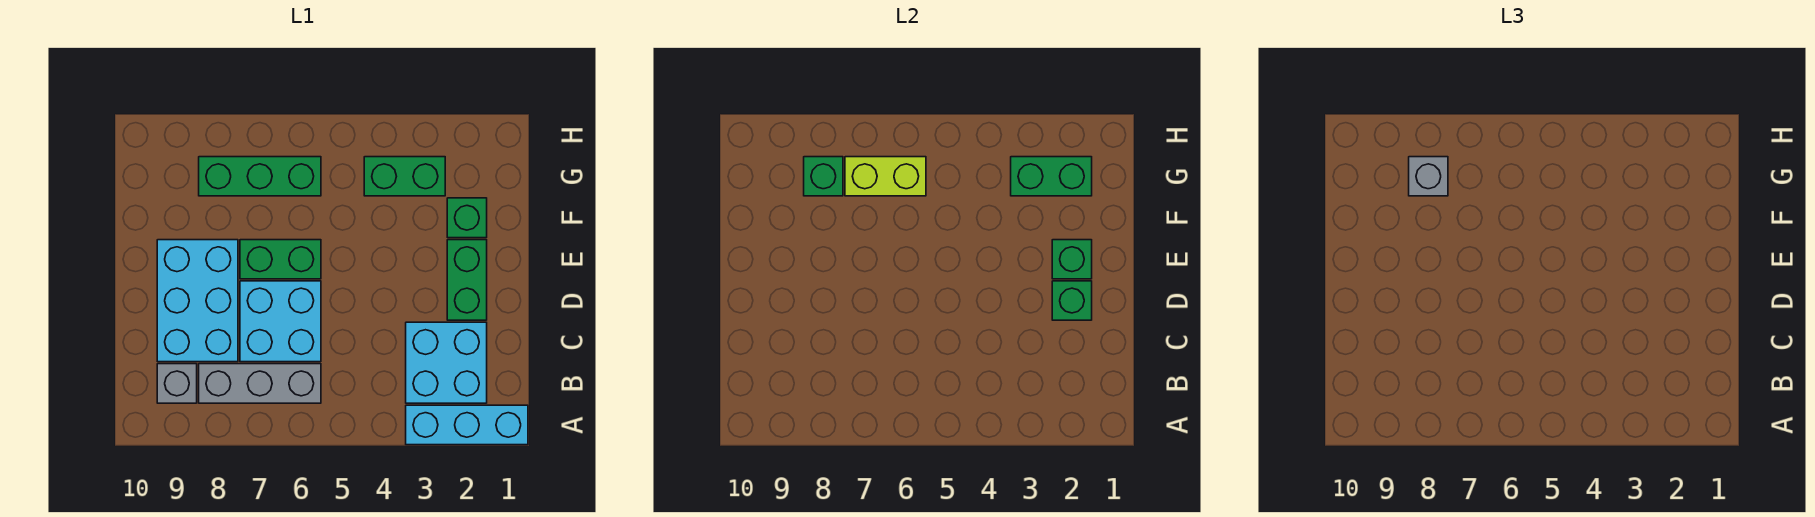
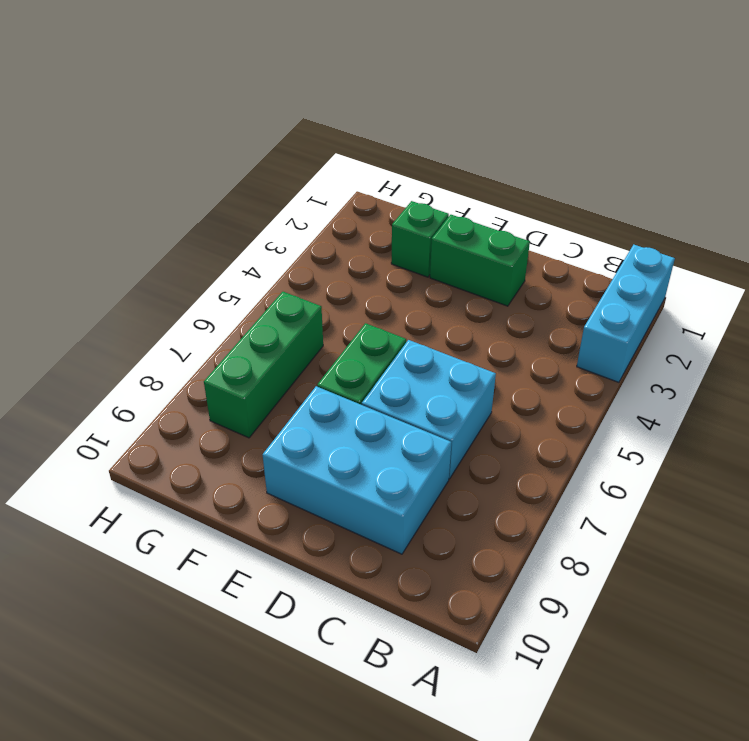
none -> cyan brick B2:C3 level 1
none -> grey brick B6:B8 level 1
none -> grey brick B9 level 1

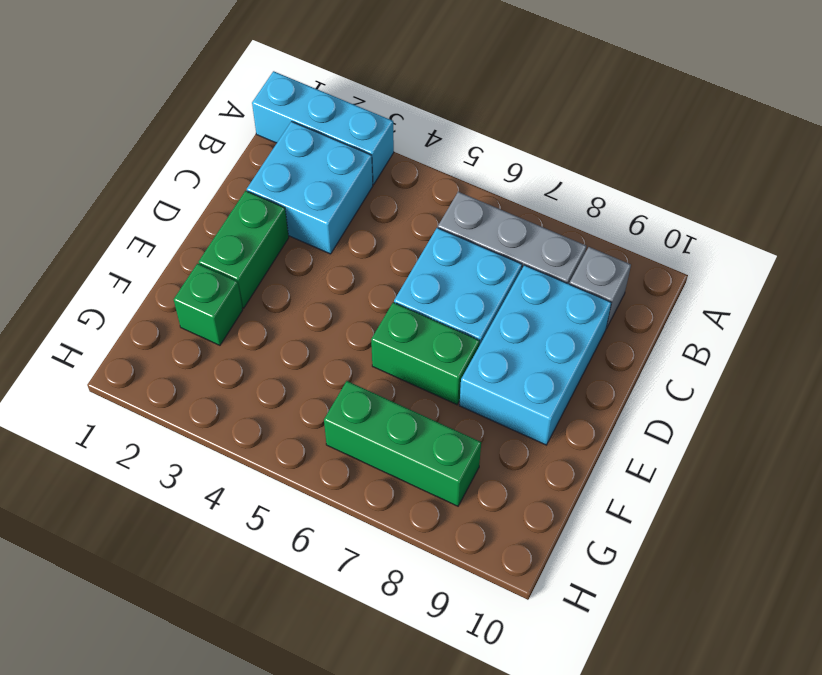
none -> green brick G3:G4 level 1
none -> green brick D2 level 2
none -> green brick E2 level 2

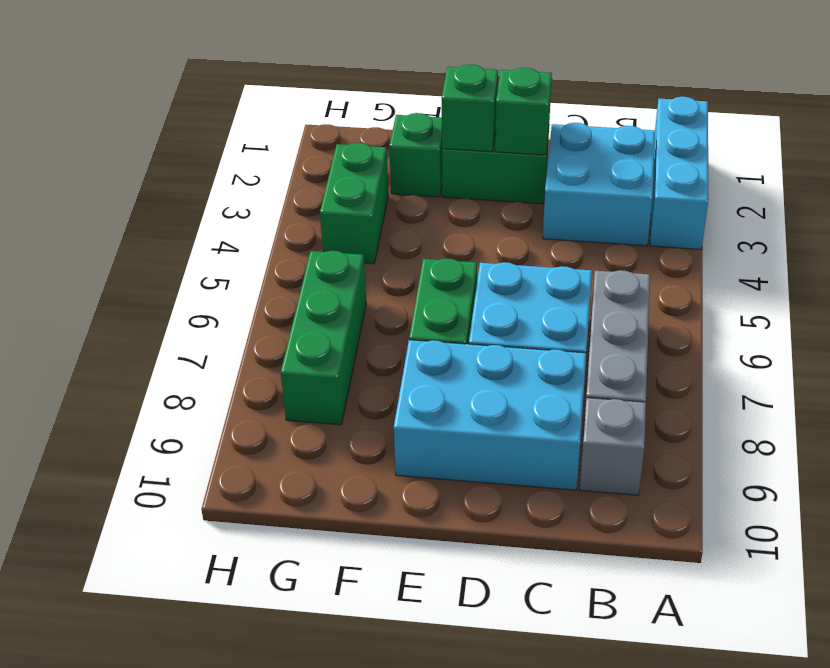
none -> green brick G2:G3 level 2
none -> lime brick G6:G7 level 2
none -> green brick G8 level 2

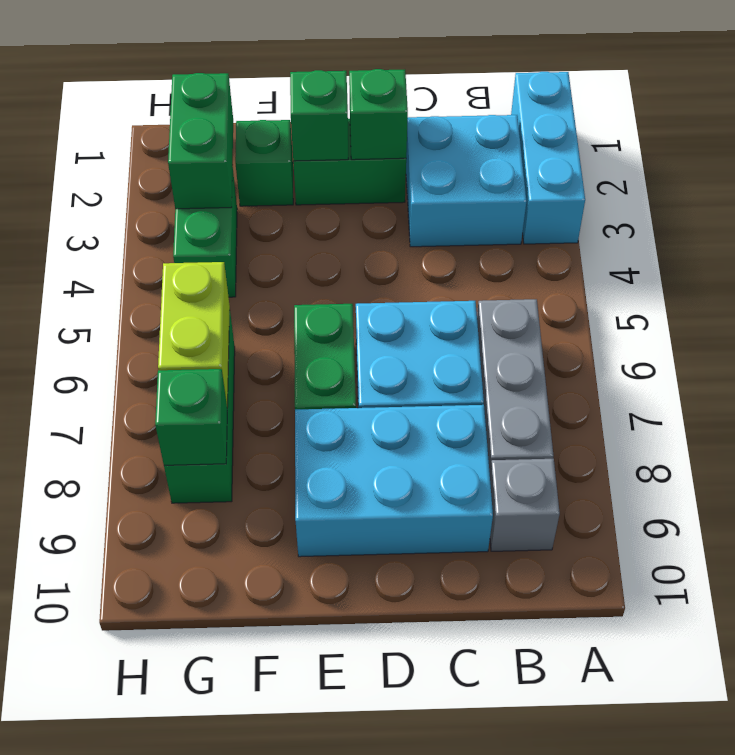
none -> grey brick G8 level 3

